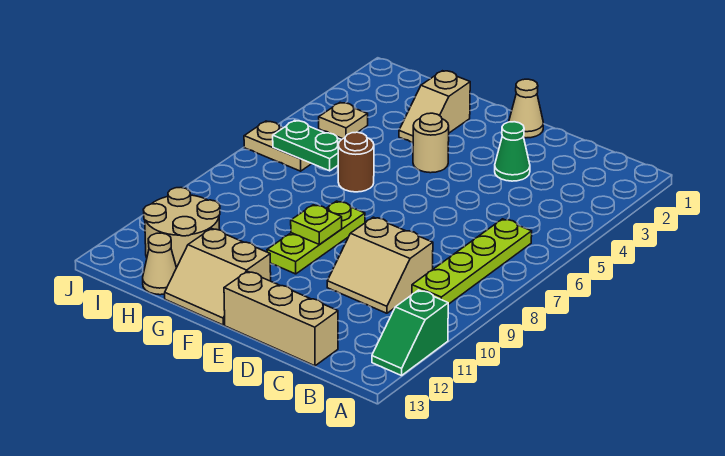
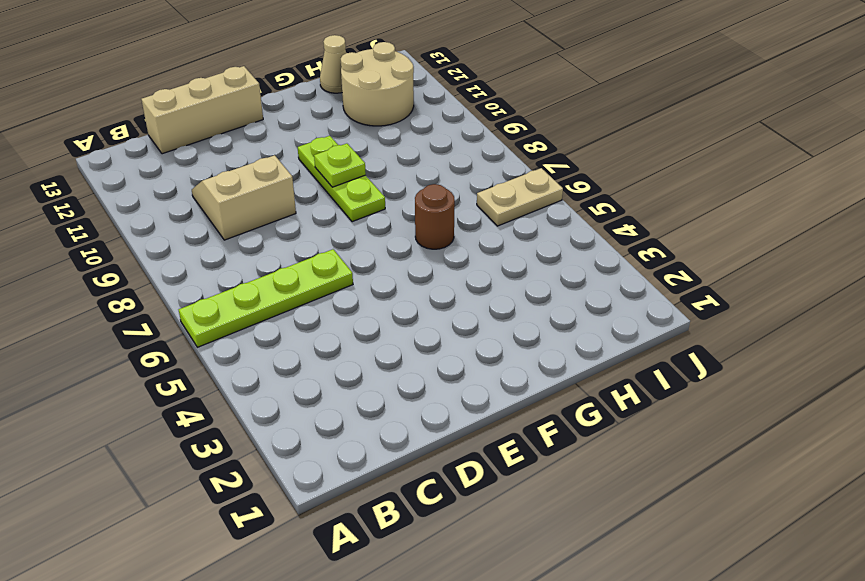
lime plate A6:D6 level 1 -> lime plate B6:B9 level 1
none -> green slope A11:A12 level 1 top 11
none -> green cone D3 level 1
none -> tan cone E1 level 1

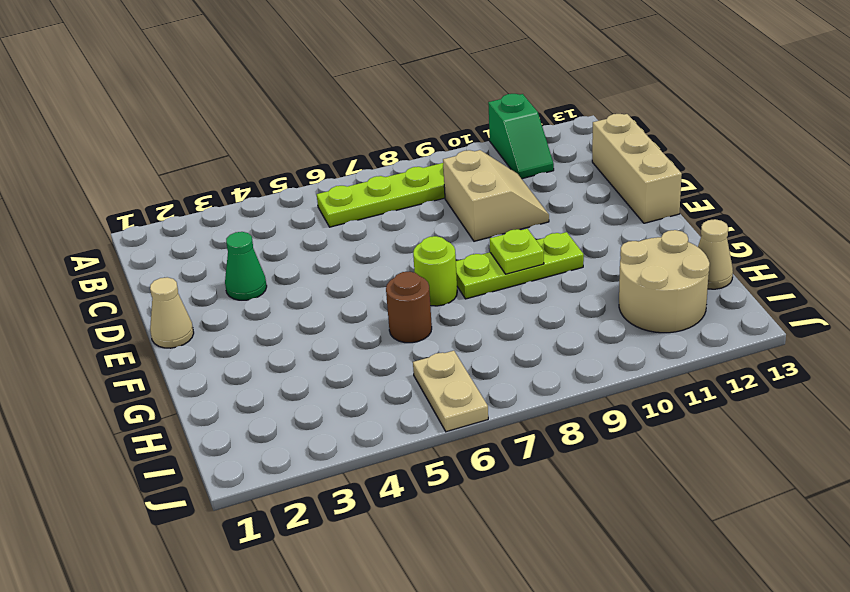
green slope A11:B11 level 1 top A -> green slope A11:A12 level 1 top 11
lime round brick F7 level 1 -> none
none -> tan round brick F4 level 1
none -> tan slope F12:G13 level 1 top 12
none -> tan slope G2:G3 level 1 top 2

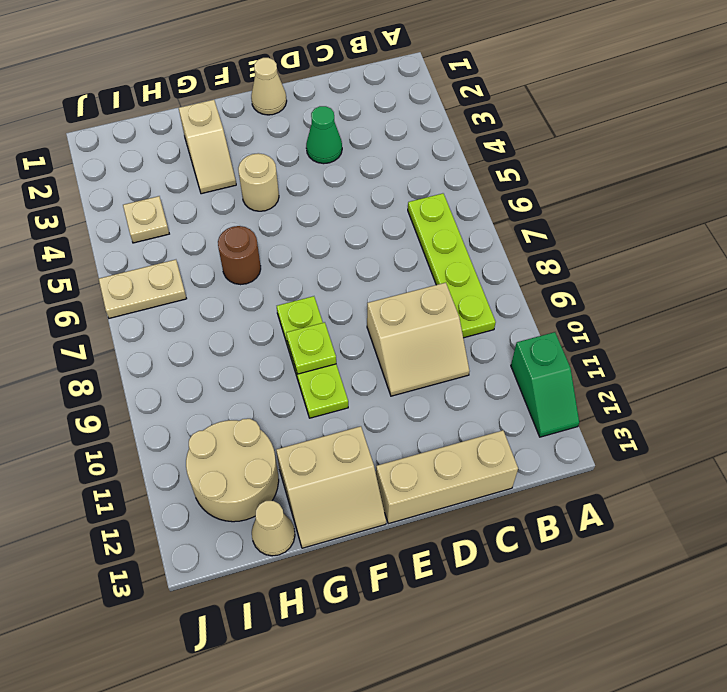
none -> green plate H6:I6 level 2

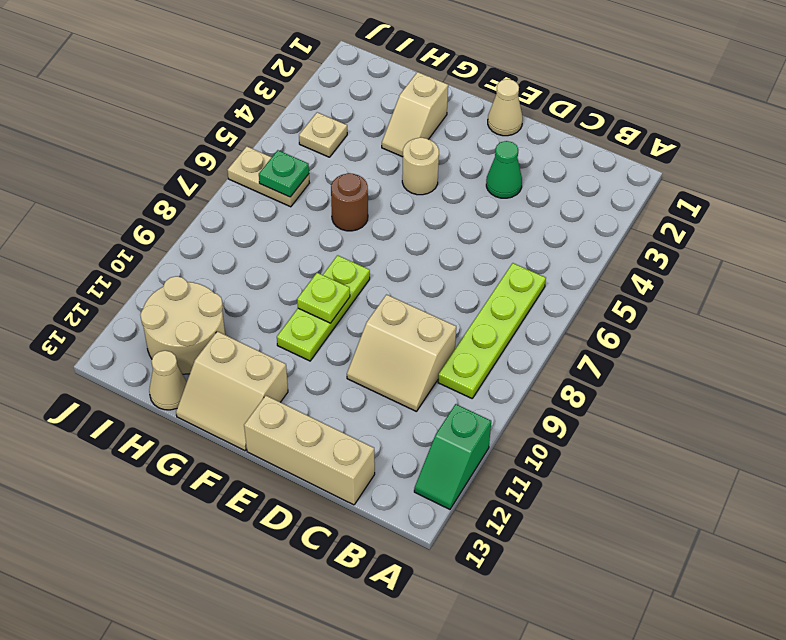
green plate I6 level 2 -> green plate H6:I6 level 2

